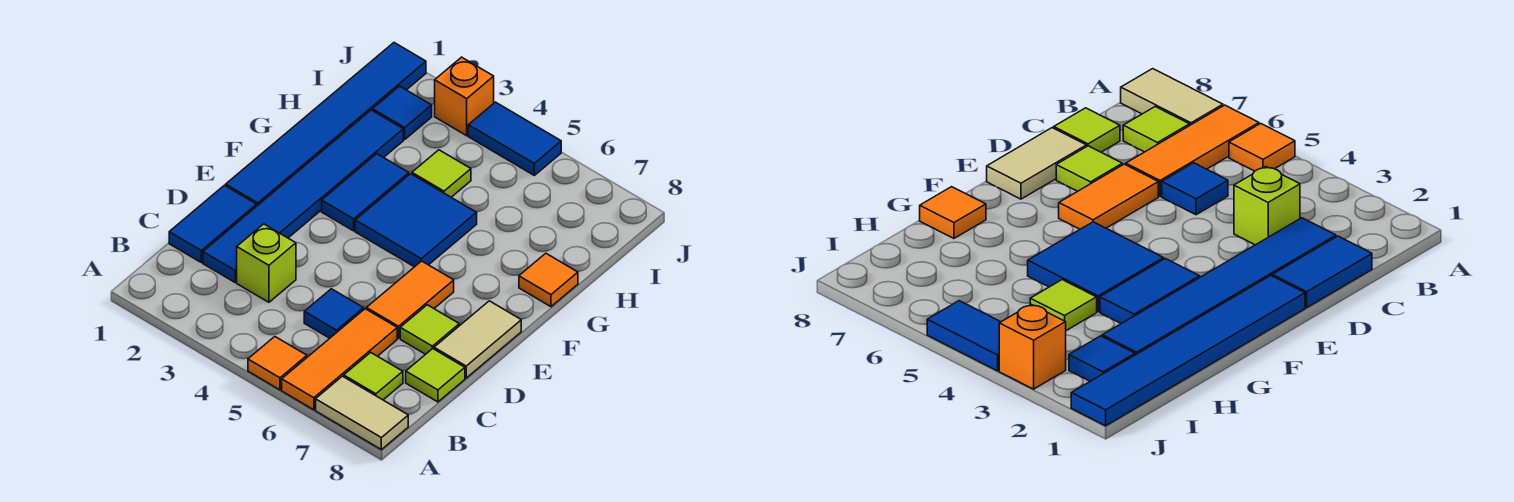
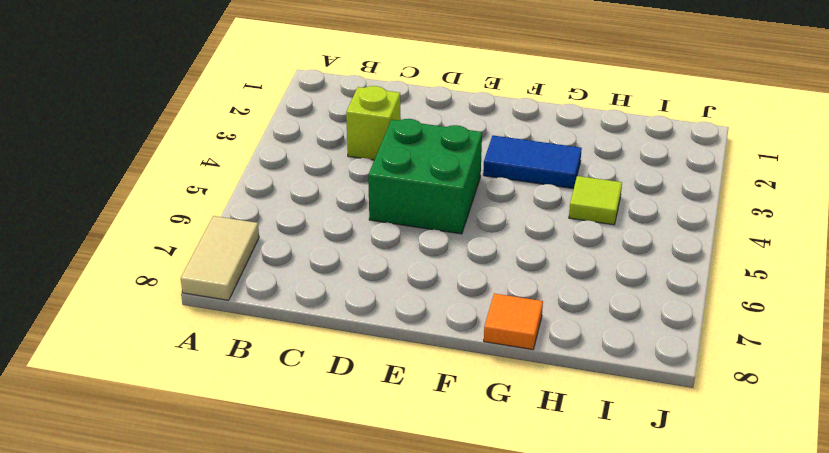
green brick D4:E5 level 1 -> none
none -> orange tile A5 level 1
none -> orange tile A6:C6 level 1
none -> lime tile B7 level 1

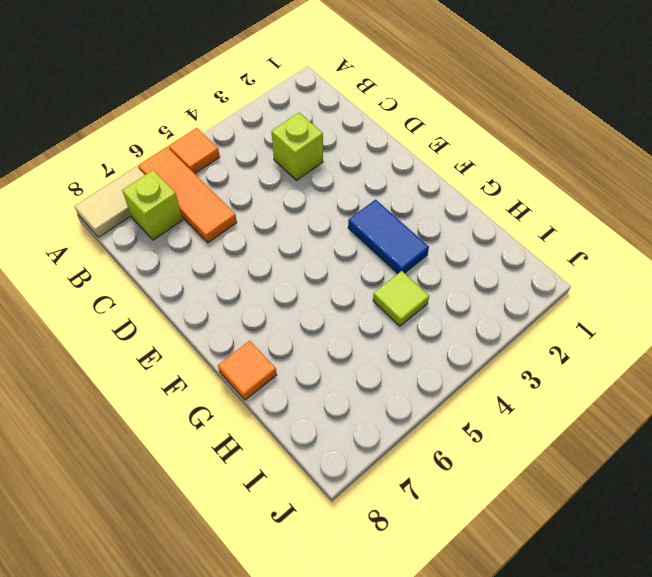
lime brick B7 level 1 -> lime tile B7 level 1
none -> blue tile C1:D1 level 1
none -> blue tile C2:H2 level 1
none -> blue tile C5 level 1

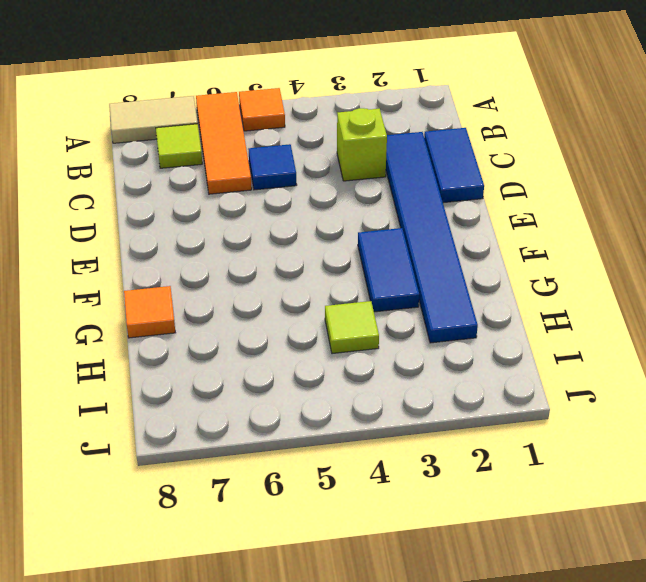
none -> lime tile C8 level 1
none -> orange tile D6:E6 level 1
none -> lime tile D7 level 1

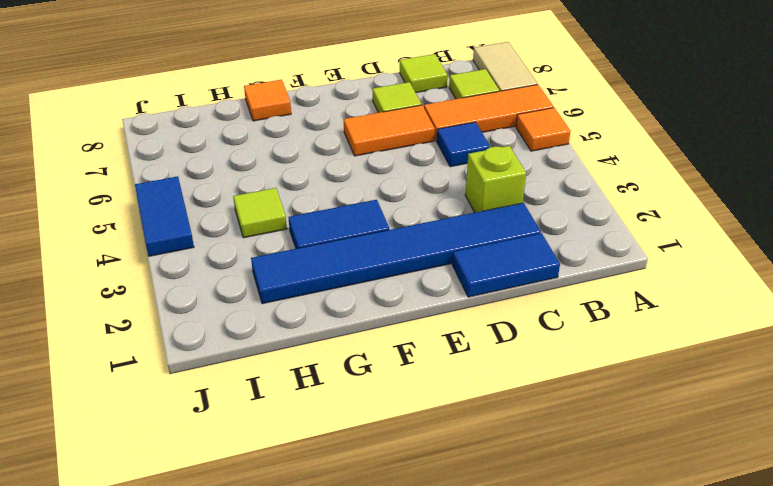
none -> tan tile D8:E8 level 1
none -> blue tile E1:J1 level 1
none -> blue tile F4:G5 level 1

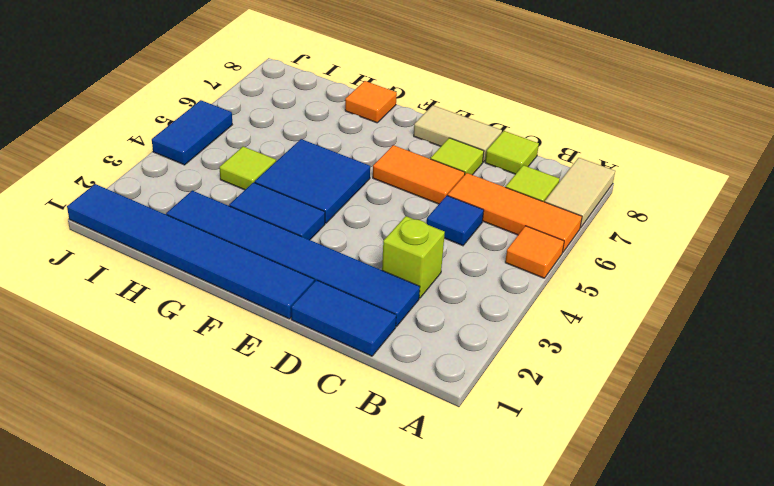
none -> blue tile I2 level 1
none -> orange brick J3 level 1

